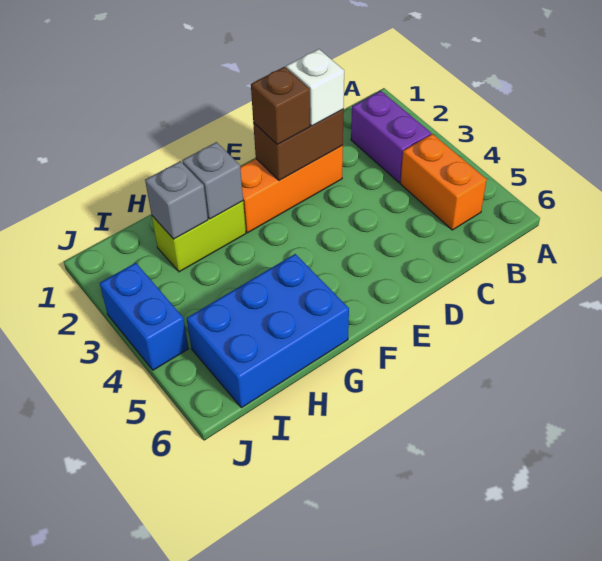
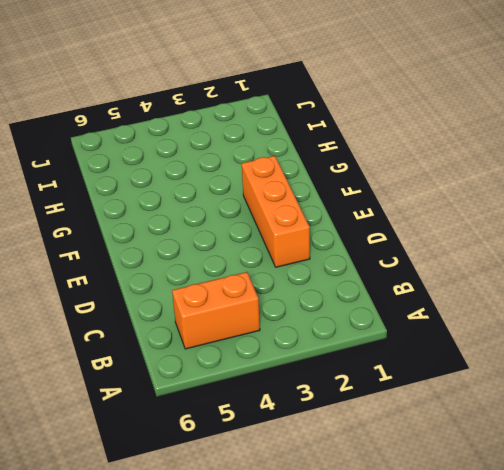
none -> purple brick B2:B3 level 1
none -> lime brick G2:H2 level 1

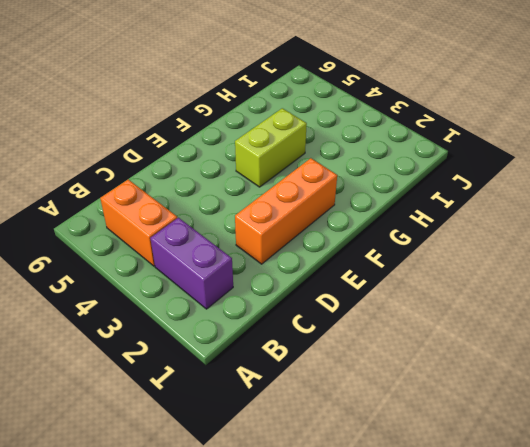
lime brick F4:G4 level 1 -> lime brick G2:H2 level 1
none -> blue brick G5:I6 level 1
none -> blue brick J3:J4 level 1

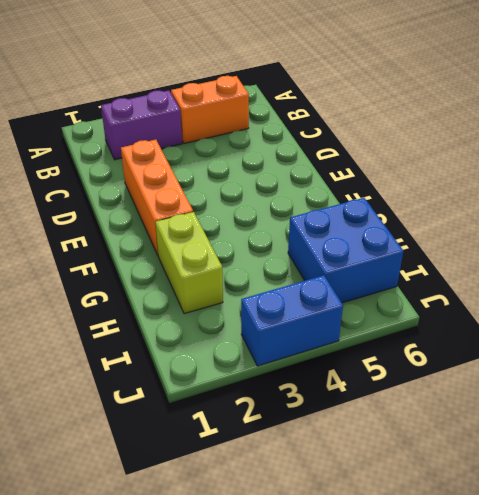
blue brick H5:I6 level 1 -> blue brick G5:I6 level 1
none -> brown brick D2:E2 level 2
none -> grey brick G2 level 2

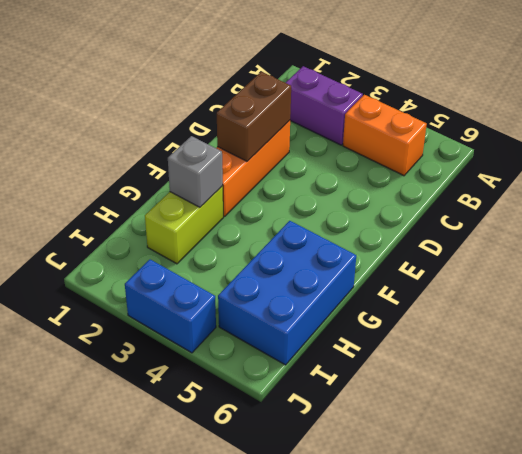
none -> grey brick H2 level 2
none -> white brick D2 level 3

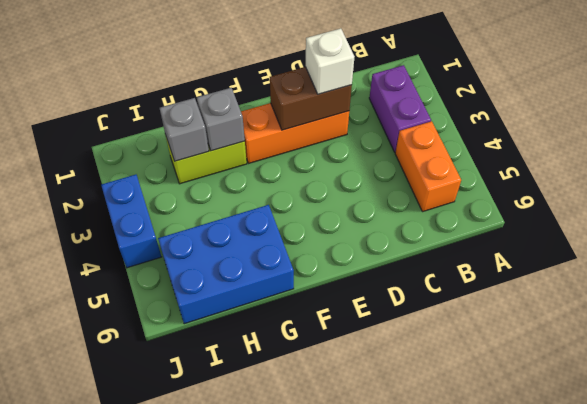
none -> brown brick E2 level 3

